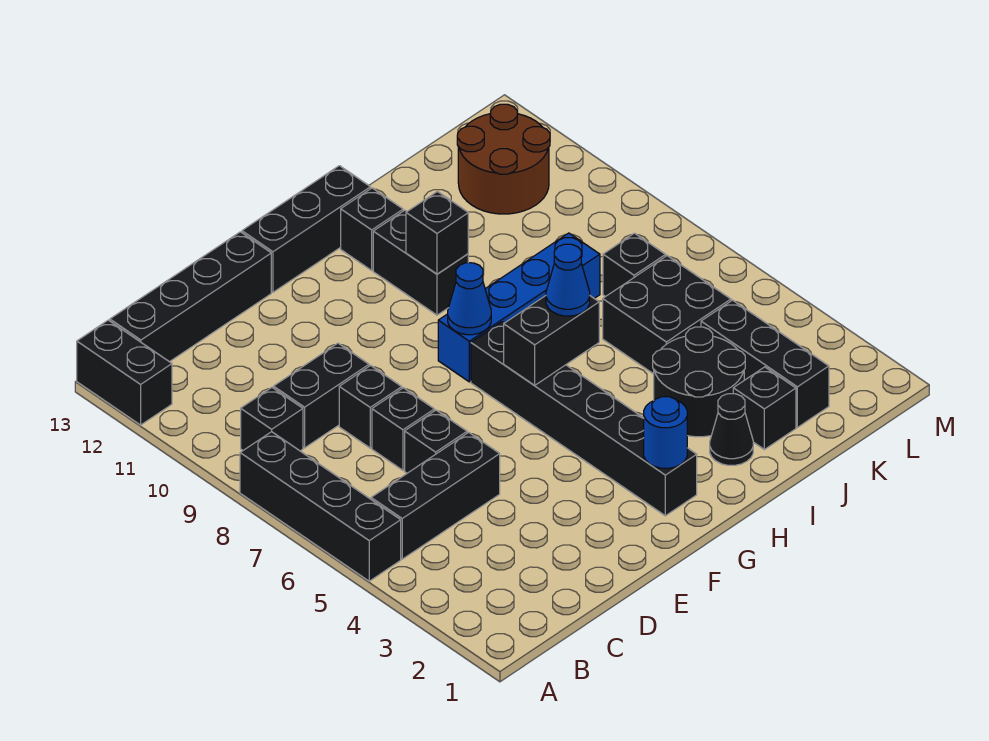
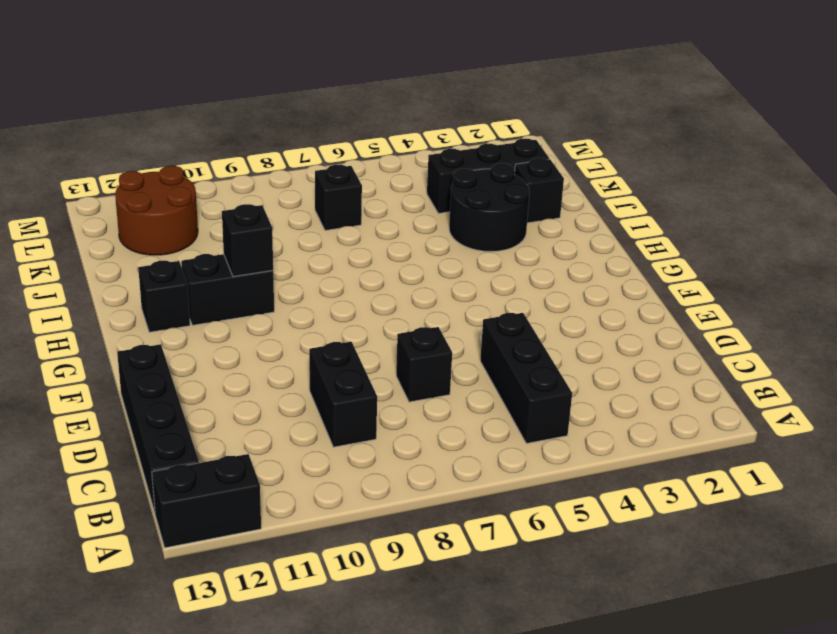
none -> black brick A5:A8 level 1
none -> black brick B9 level 1
none -> black brick D6 level 1

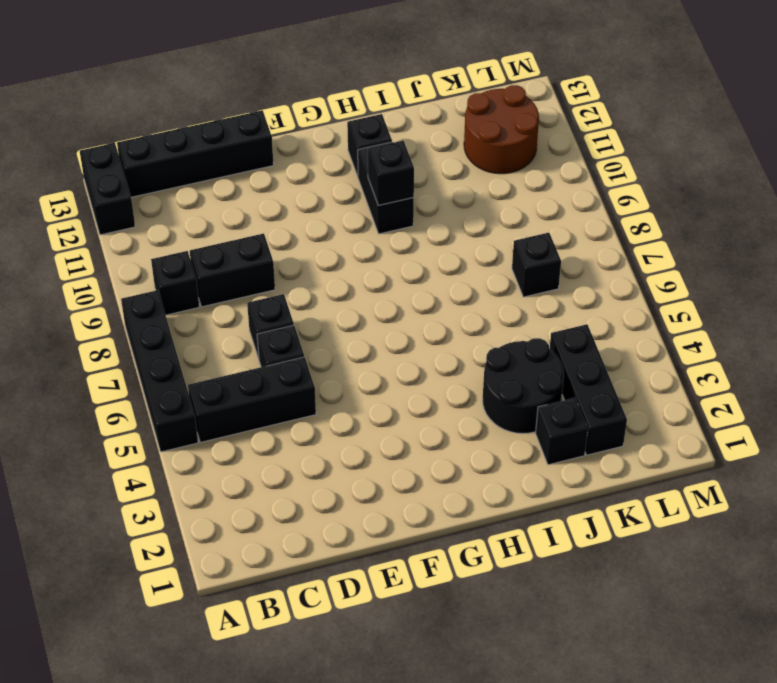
none -> black brick D8 level 1
none -> black brick F13:H13 level 1
none -> black brick G2:G7 level 1

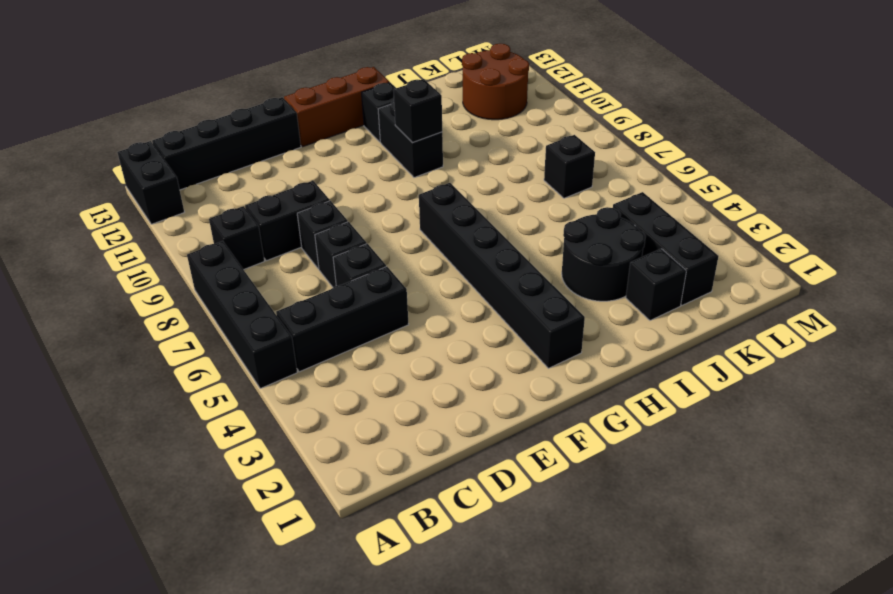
brown brick F13:H13 level 1 -> black brick F13:H13 level 1
none -> blue brick G8:J8 level 1
none -> black cone I2 level 1
none -> black brick J5:K6 level 1

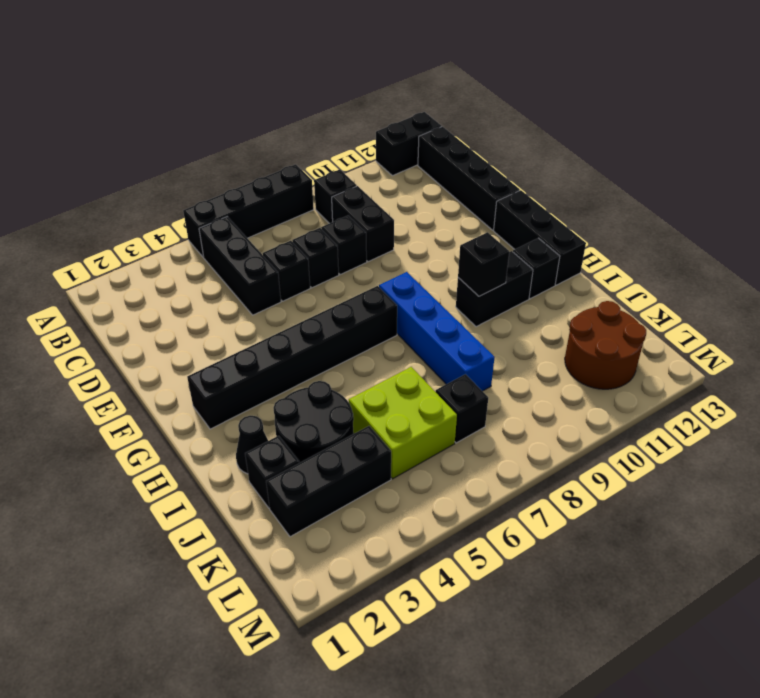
lime brick J5:K6 level 1 -> black brick J5:K6 level 1
none -> blue round brick G2 level 2
none -> black brick G6:H6 level 2
none -> blue cone G8 level 2

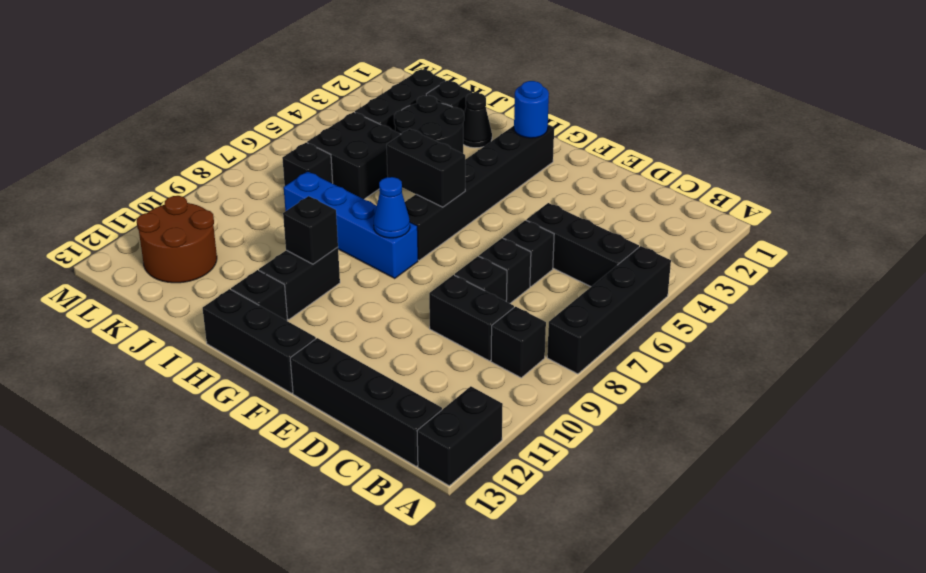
none -> blue cone H6 level 3

